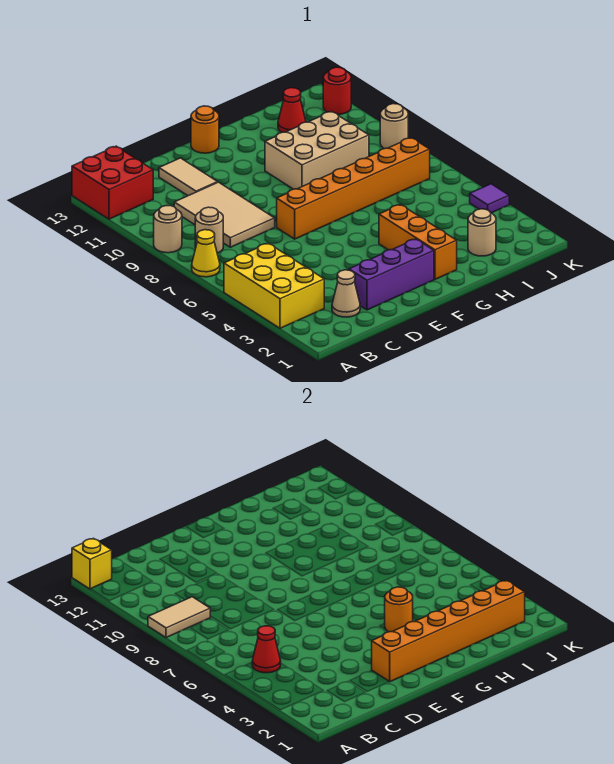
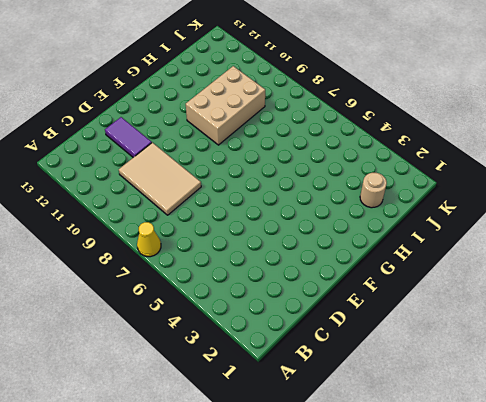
purple tile D11:D12 level 1 -> tan tile D11:D12 level 1
none -> yellow brick A3:B5 level 1
none -> tan round brick A9 level 1
none -> red brick A12:B13 level 1

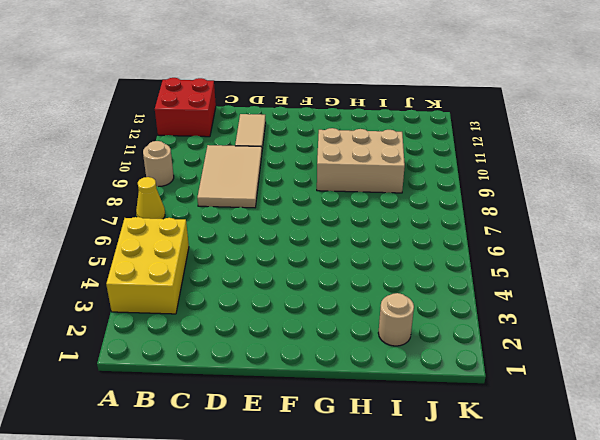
none -> tan round brick B8 level 1
none -> tan cone C2 level 1
none -> purple brick D2:F2 level 1

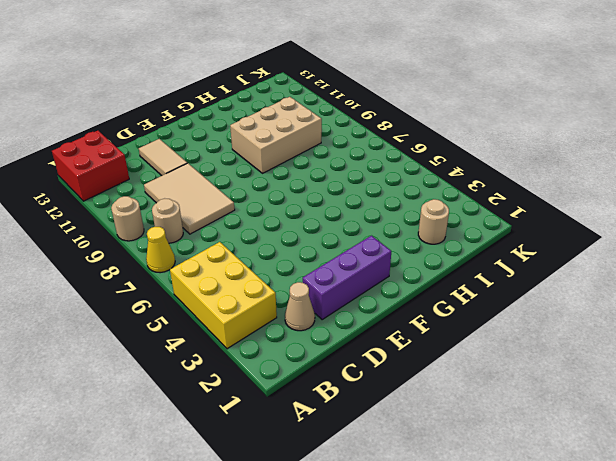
none -> orange brick E7:J7 level 1
none -> orange round brick F13 level 1
none -> orange brick G2:G4 level 1

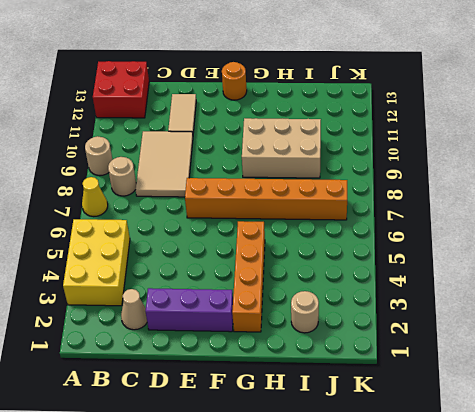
orange brick G2:G5 level 1 -> orange brick G2:G4 level 1
none -> red cone I12 level 1
none -> purple tile K4 level 1
none -> tan round brick K9 level 1

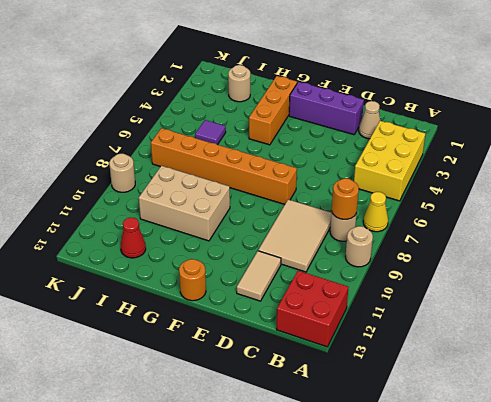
orange round brick B8 level 2 -> orange round brick G4 level 2
purple tile I5 level 1 -> purple tile K4 level 1
none -> red round brick K12 level 1
none -> tan tile A9:B9 level 2
none -> yellow brick A13 level 2

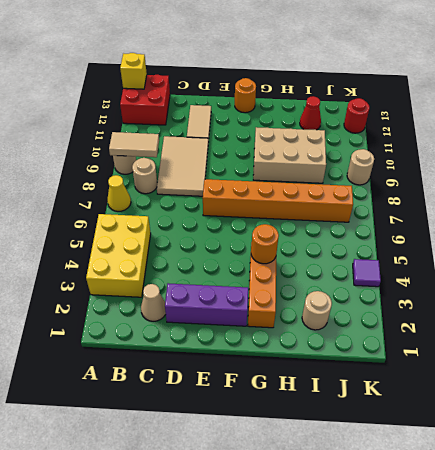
none -> red cone B5 level 2
none -> orange brick E2:J2 level 2

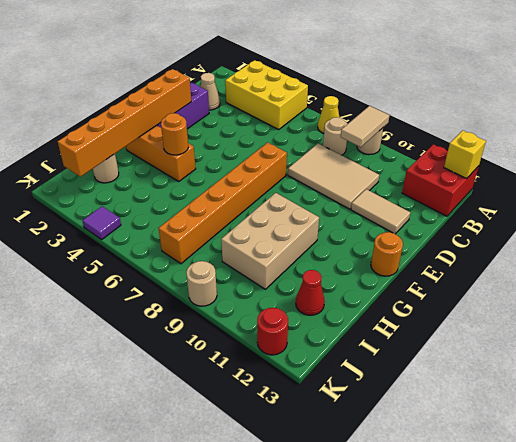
none -> red cone B5 level 2

